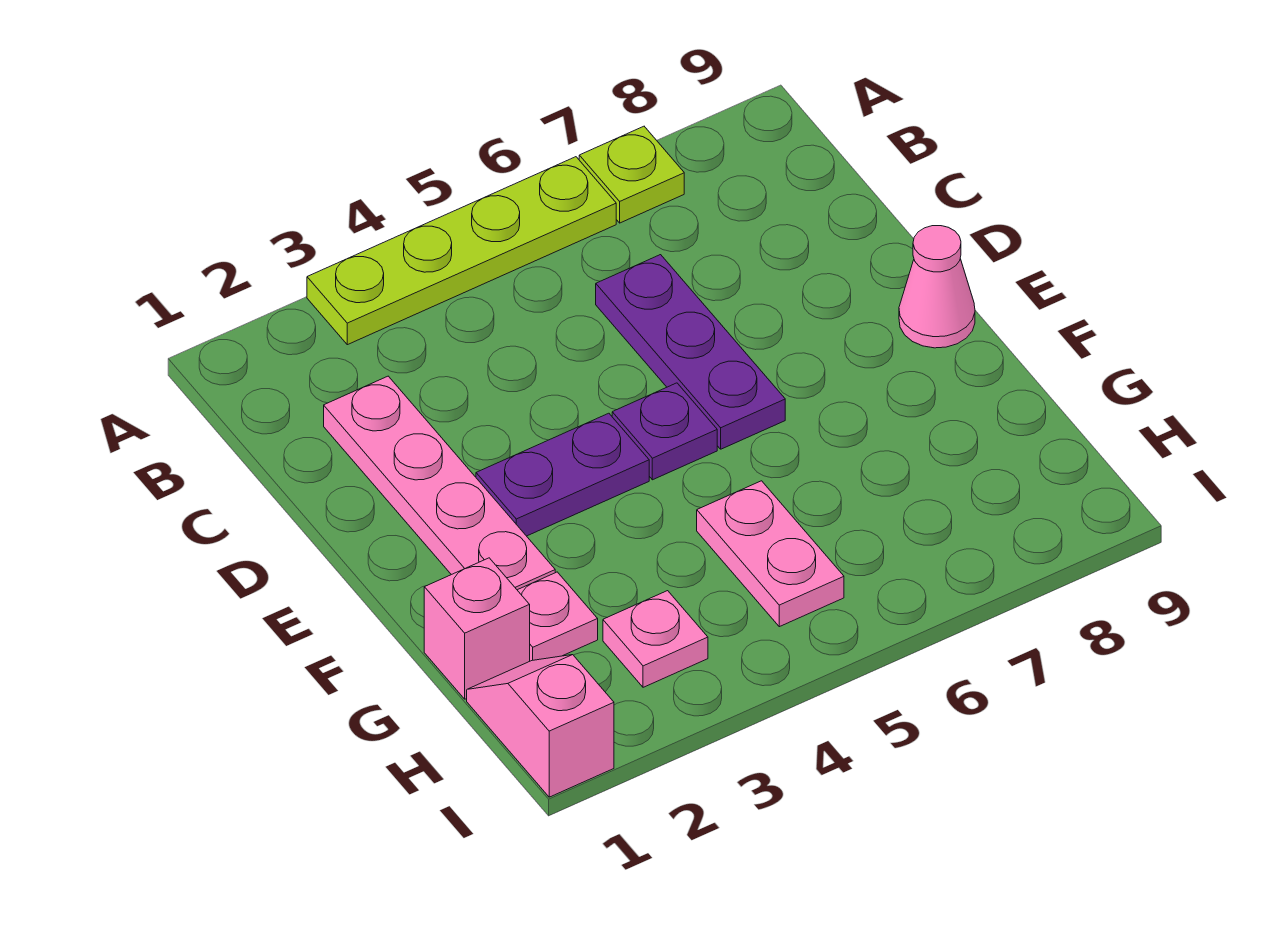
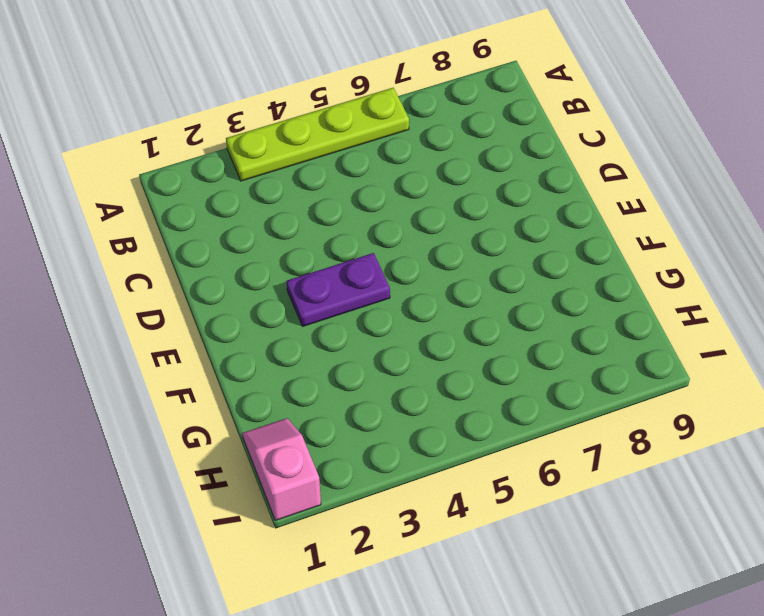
none -> lime plate A7 level 1
none -> pink plate C2:F2 level 1
none -> purple plate C6:E6 level 1

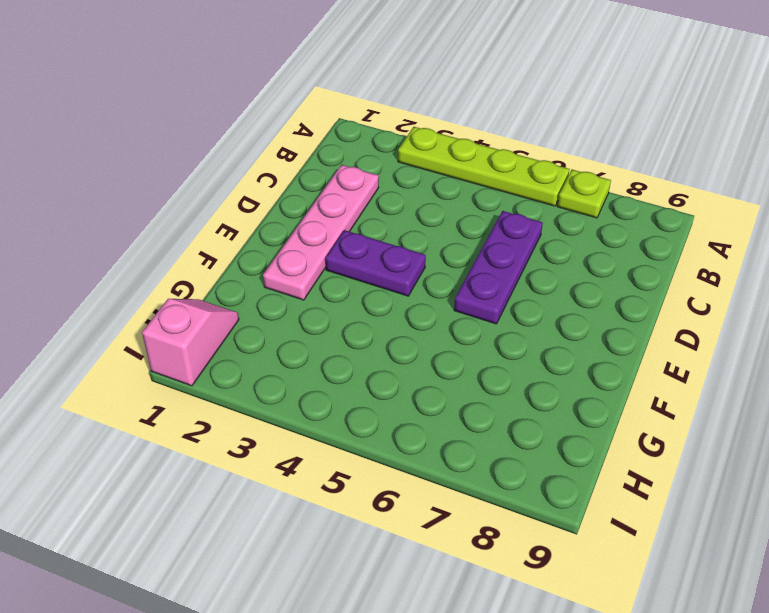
none -> purple plate E5 level 1
none -> pink cone E9 level 1
none -> pink brick G1 level 1

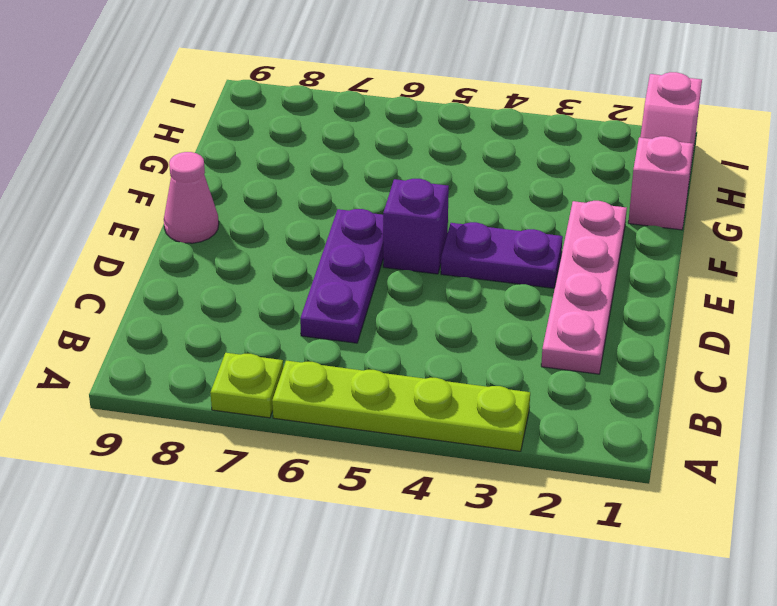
purple brick E5 level 1 -> purple plate E5 level 1
none -> pink plate G2 level 1
none -> pink plate G5:H5 level 1
none -> pink plate H3 level 1

